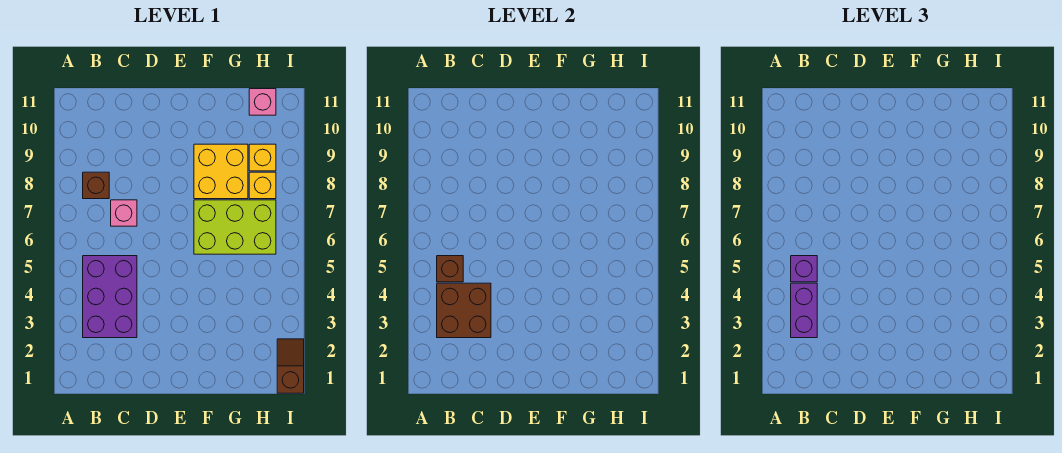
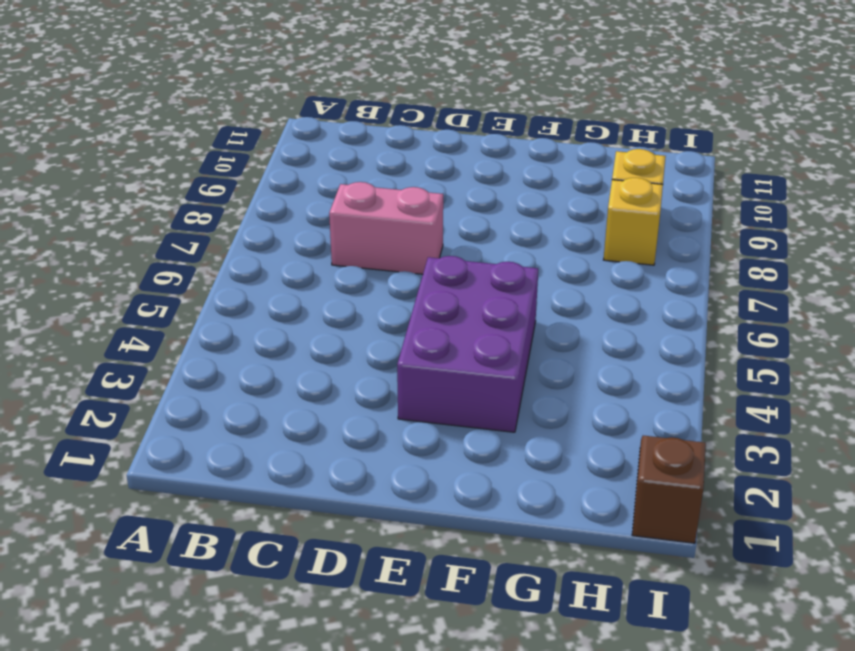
pink brick C7:D7 level 1 -> pink brick C7 level 1
purple brick E3:F5 level 1 -> purple brick B3:C5 level 1
none -> brown brick B8 level 1
none -> lime brick F6:H7 level 1
none -> yellow brick F8:G9 level 1

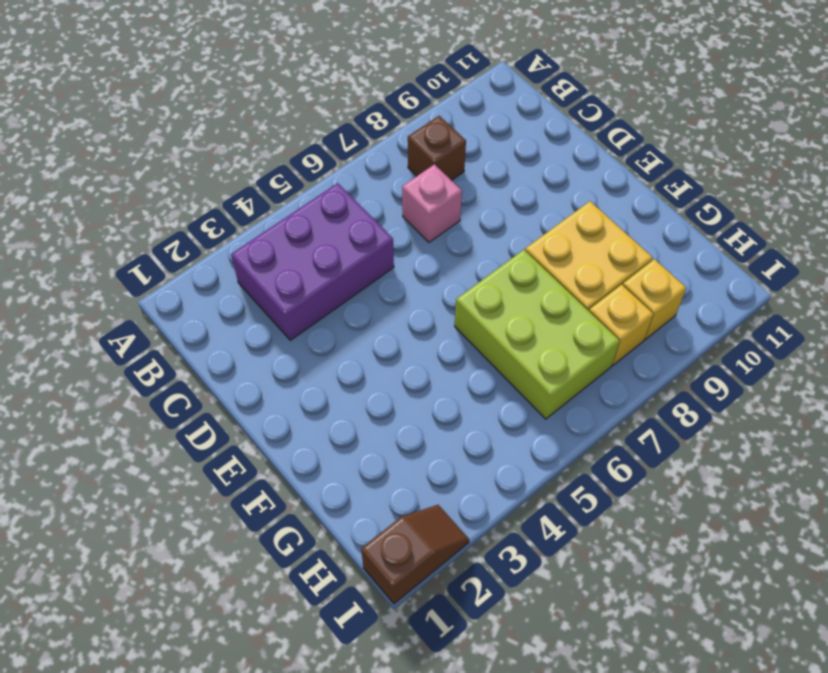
none -> pink brick H11 level 1
none -> brown brick B3:C4 level 2
none -> brown brick B5 level 2

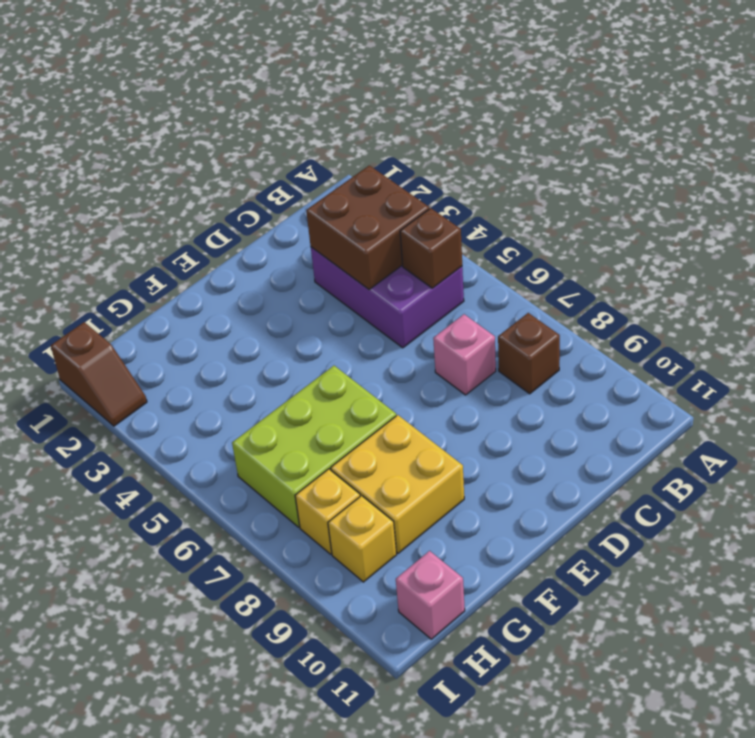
none -> purple brick B3:B4 level 3
none -> purple brick B5 level 3

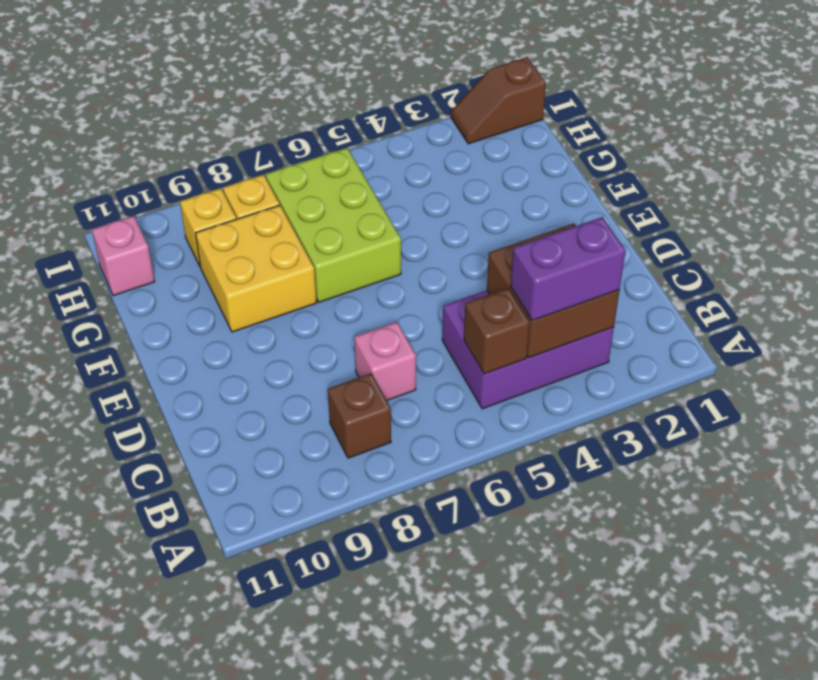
none -> purple brick B5 level 3

